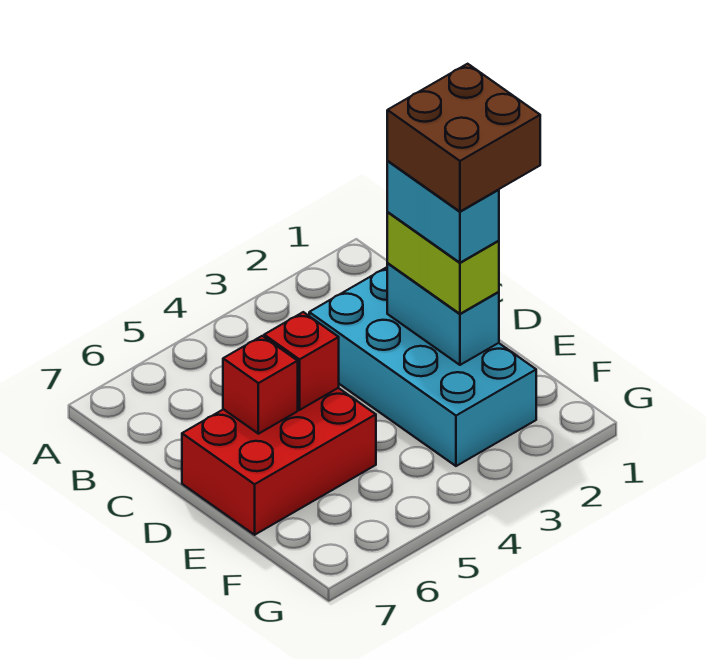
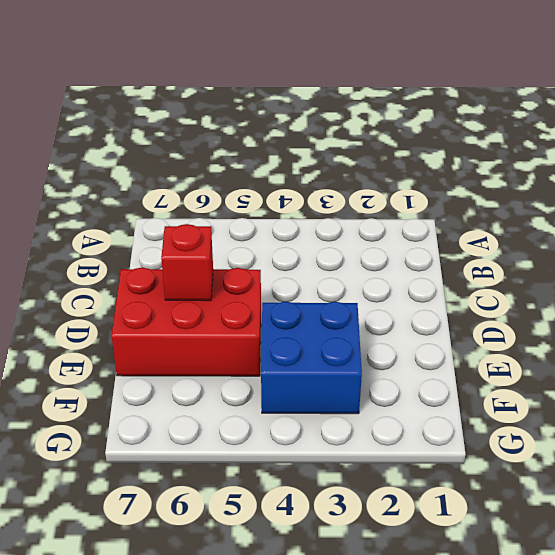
blue brick E3:F4 level 1 -> cyan brick C2:F3 level 1
none -> cyan brick D2:E2 level 2
none -> red brick D5 level 2

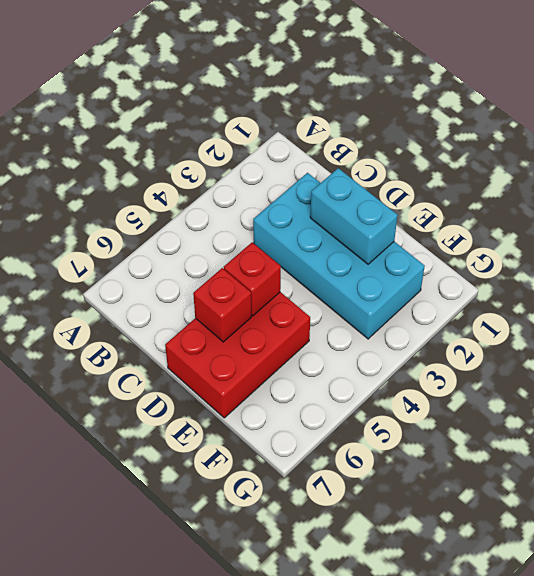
none -> lime brick D2:E2 level 3
none -> cyan brick D2:E2 level 4

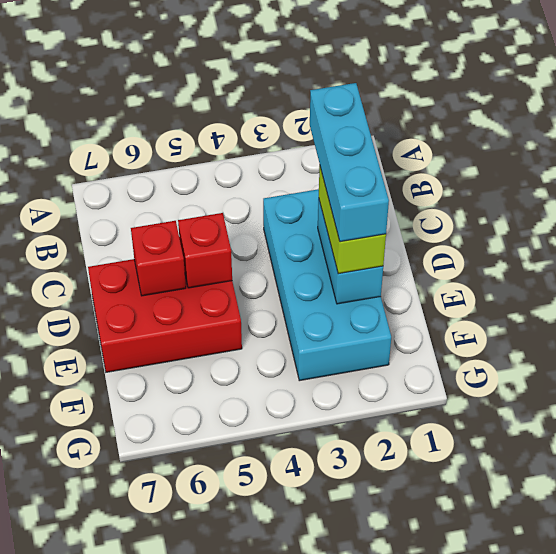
cyan brick C2:E2 level 4 -> cyan brick D2:E2 level 4
none -> brown brick D1:E2 level 5

